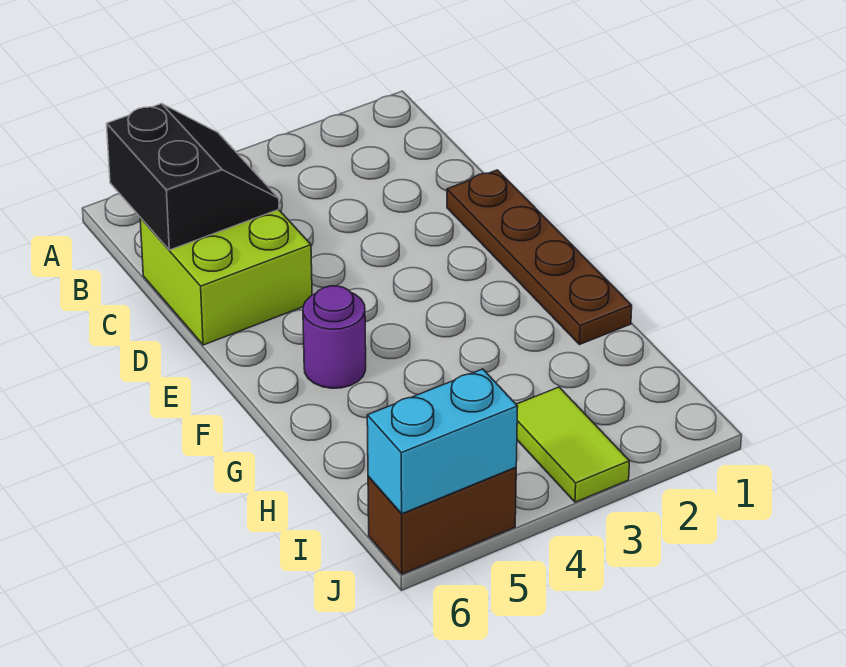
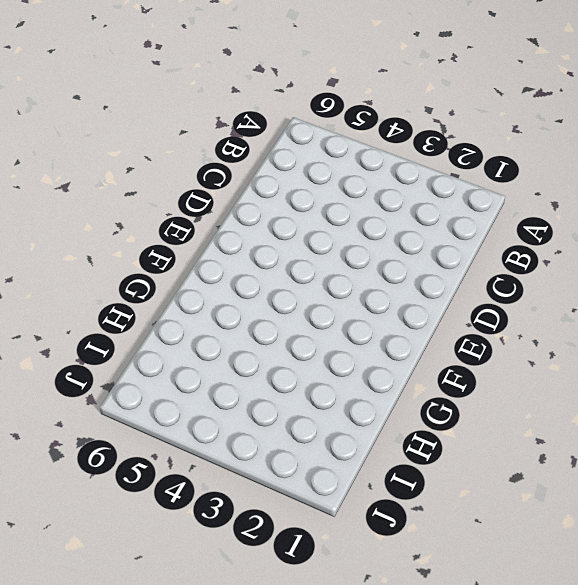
none -> lime brick C5:D6 level 1
none -> brown plate D1:G1 level 1

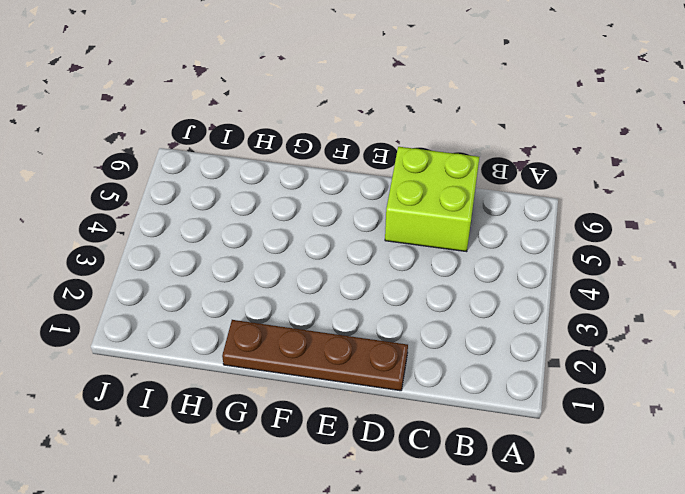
none -> purple round brick F5 level 1
none -> lime tile I3:J3 level 1

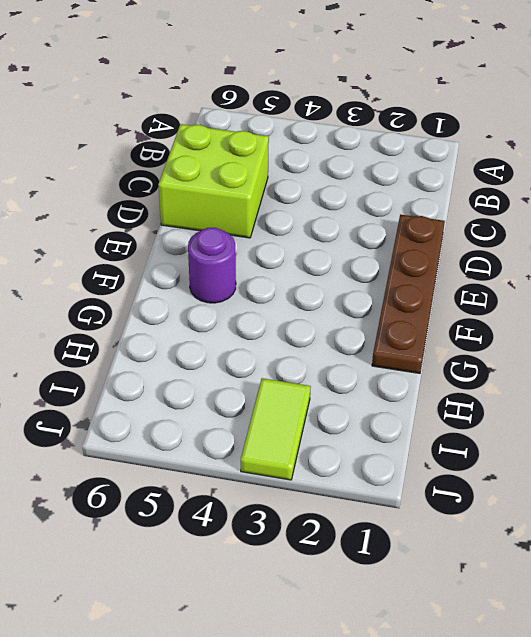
none -> brown brick J5:J6 level 1
none -> black slope B5:C6 level 2 top 6

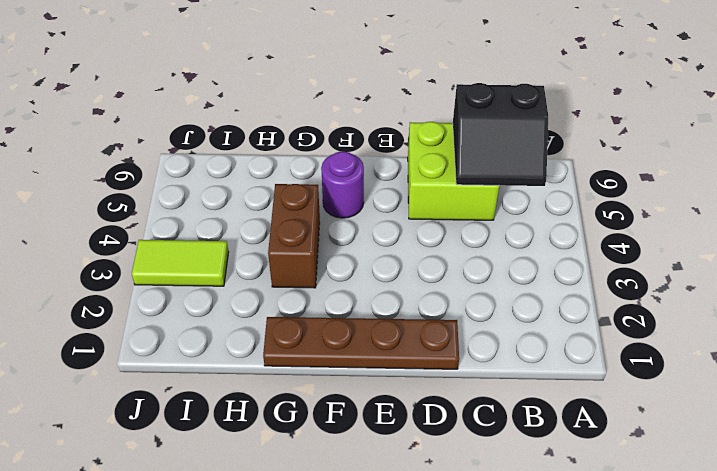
brown brick G3:G4 level 1 -> brown brick J5:J6 level 1
none -> cyan brick J5:J6 level 2

